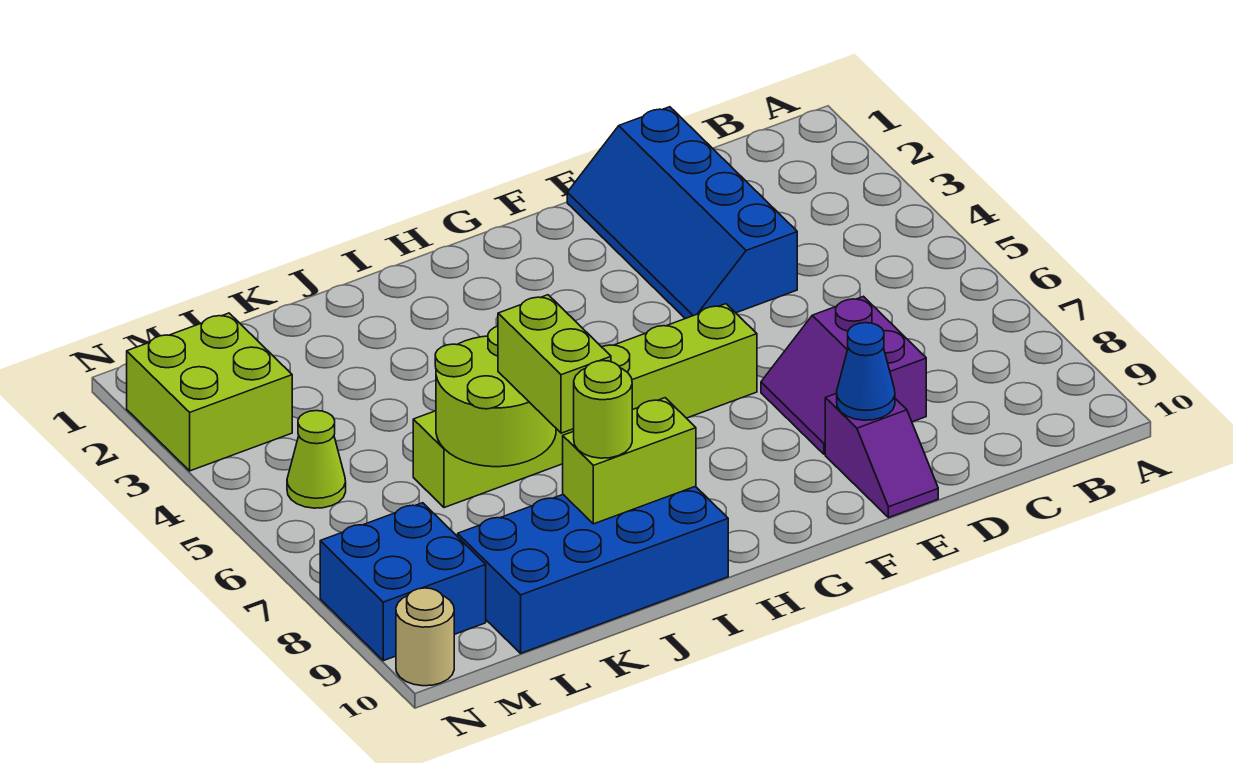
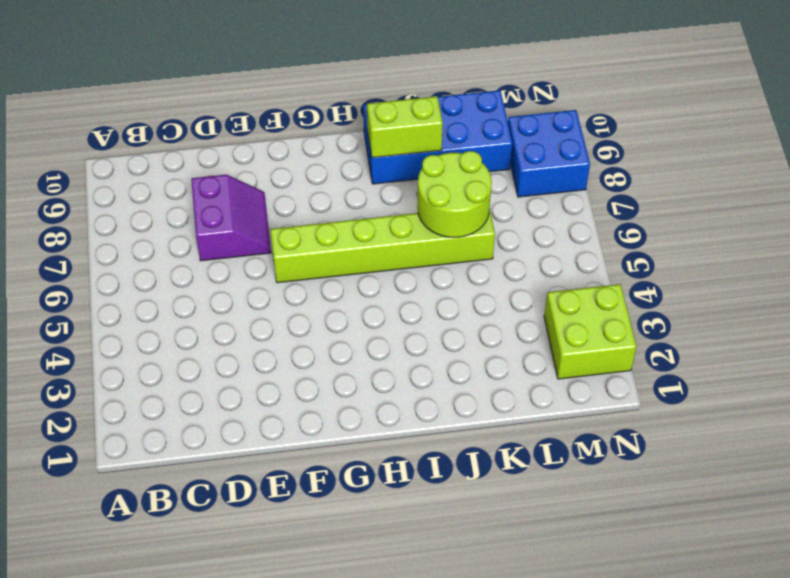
none -> blue slope D1:E4 level 1 top D
none -> purple slope E9:E10 level 1 top 9
none -> lime cone M5 level 1

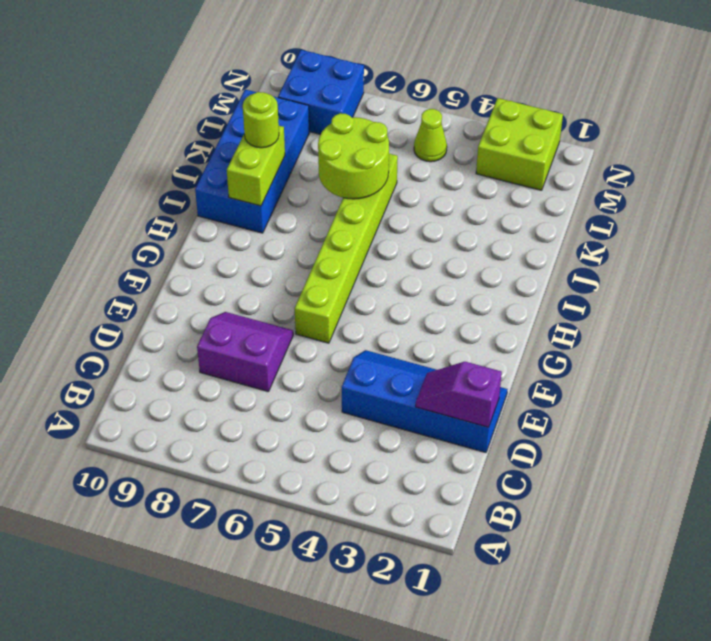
purple slope D1:D2 level 2 top 1 -> purple slope E9:E10 level 1 top 9
none -> tan round brick N10 level 1
none -> blue cone E9 level 2
none -> lime brick J7:J8 level 3

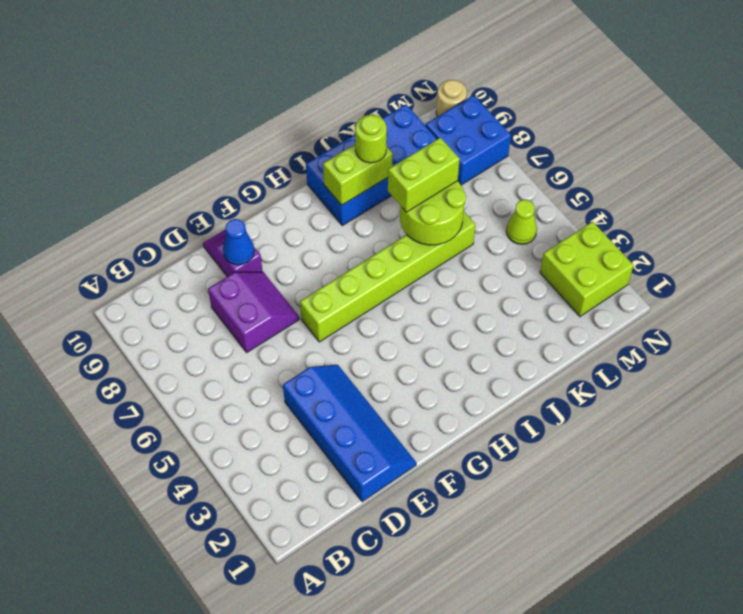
lime brick J7:K7 level 3 -> lime brick J7:J8 level 3

